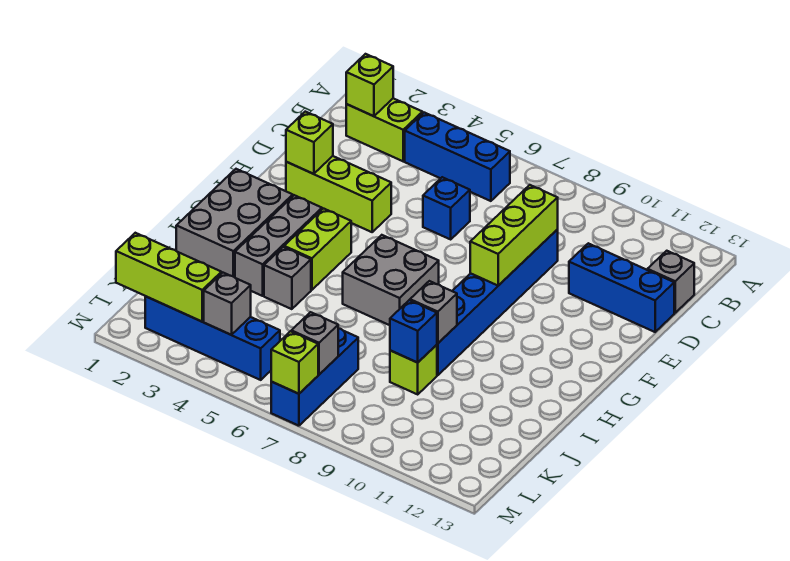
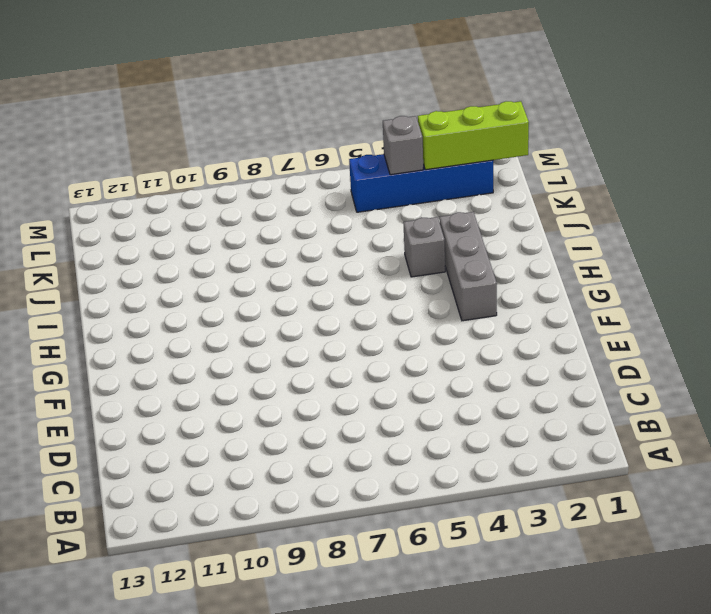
none -> lime brick B2:B3 level 1
none -> blue brick B4:B6 level 1
none -> grey brick C13 level 1

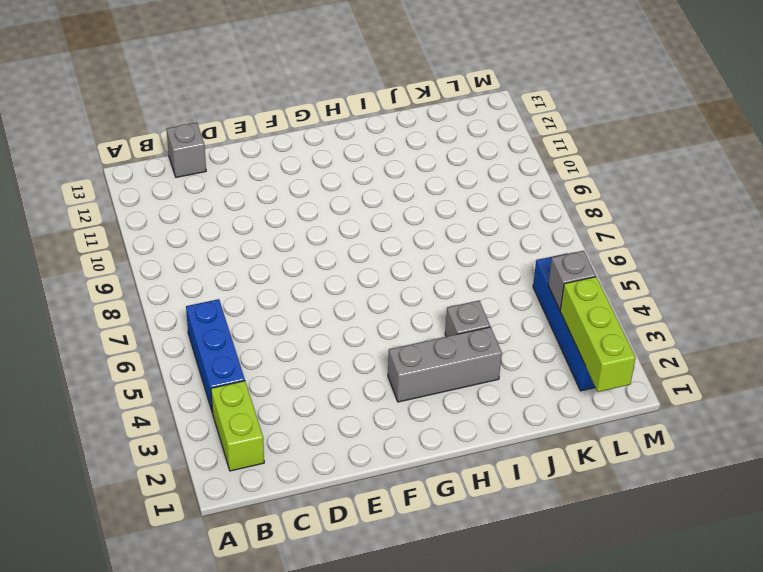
none -> blue brick D6 level 1
none -> blue brick D9:I9 level 1
none -> blue brick D11:D13 level 1

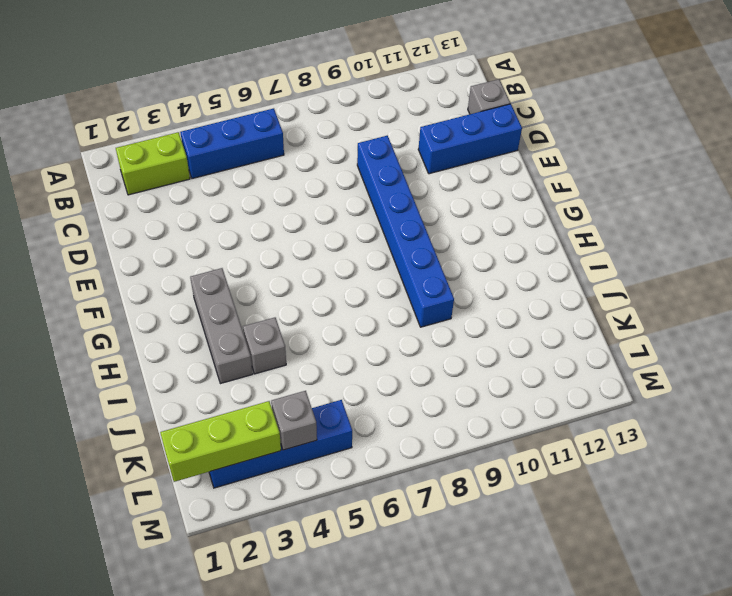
none -> blue brick D6 level 1
none -> lime brick E2:E4 level 1
none -> grey brick G1:I2 level 1

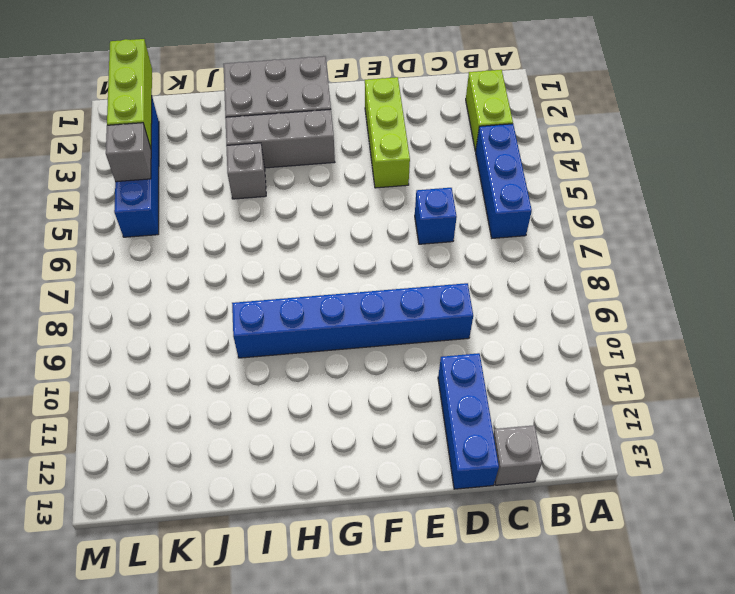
none -> lime brick G4:H4 level 1
none -> grey brick G6:H7 level 1
none -> lime brick J9 level 1

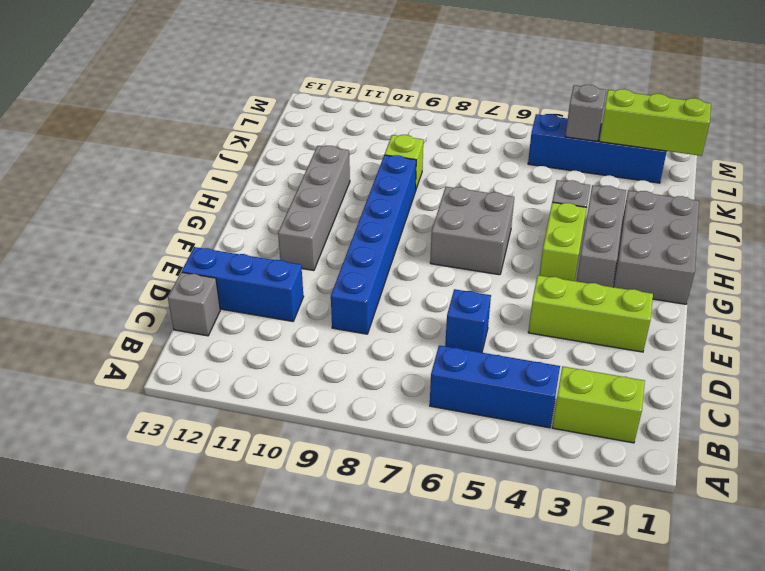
grey brick F11:I11 level 1 -> none
none -> blue brick K7:M7 level 1
none -> lime brick B2 level 2
none -> lime brick D9:F9 level 2

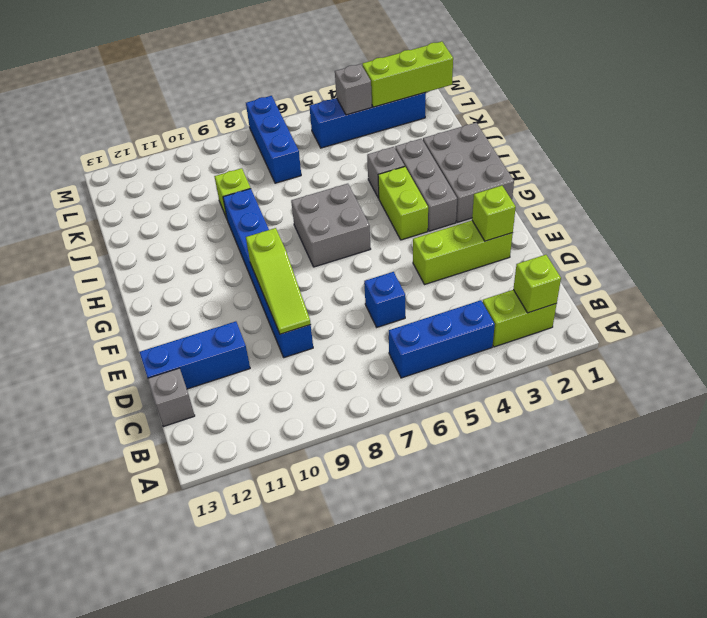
lime slope D9:F9 level 2 top F -> lime brick D9:F9 level 2
none -> grey brick I9 level 2
none -> blue brick J9 level 2
none -> grey brick L7 level 2

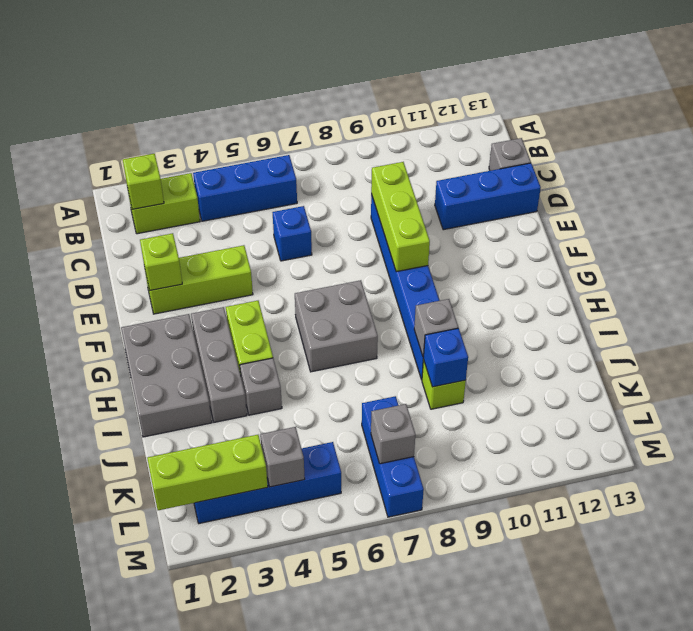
none -> lime brick M7 level 2

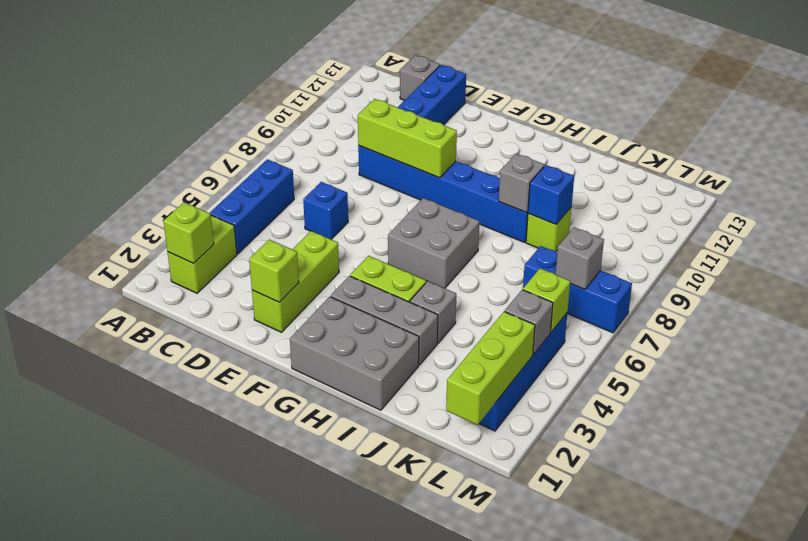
lime brick L5 level 2 -> lime brick M7 level 2

